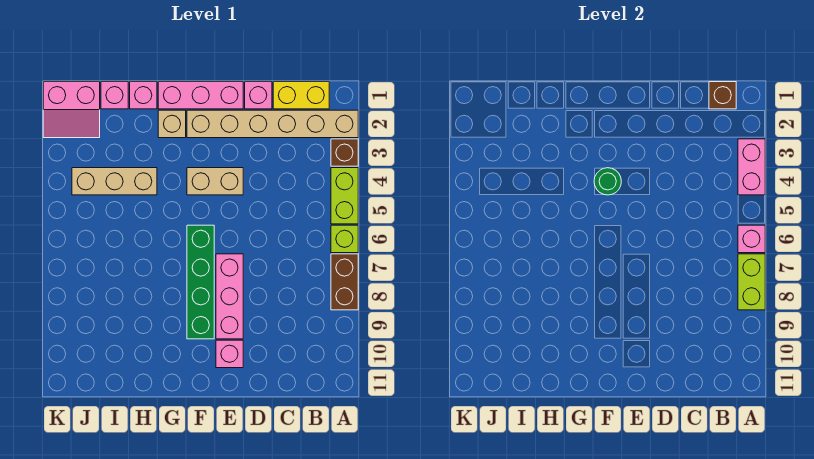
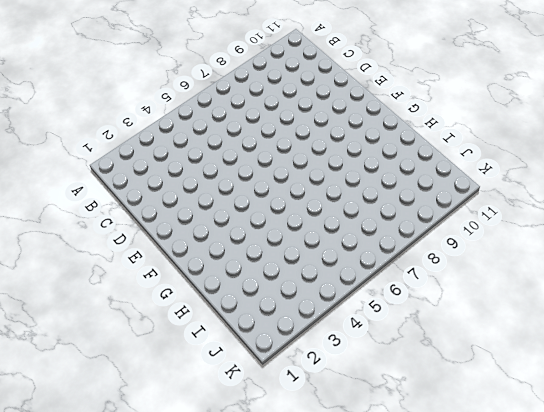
none -> tan brick A2:F2 level 1
none -> brown brick A3 level 1
none -> lime brick A4:A5 level 1

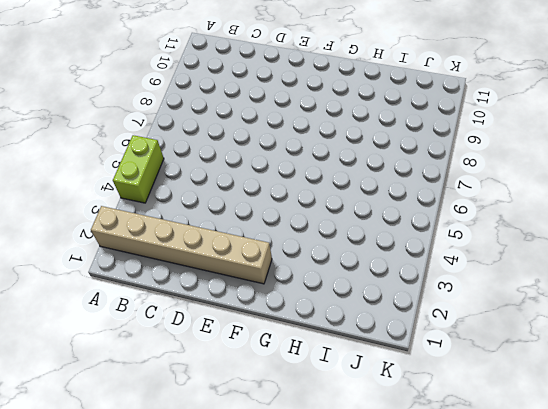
none -> brown brick A3 level 1
none -> lime brick A6 level 1
none -> brown brick A7:A8 level 1

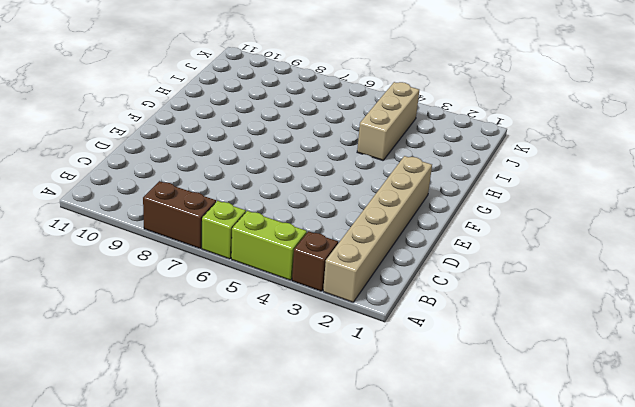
none -> yellow brick B1:C1 level 1
none -> pink brick D1 level 1
none -> pink brick E1:G1 level 1

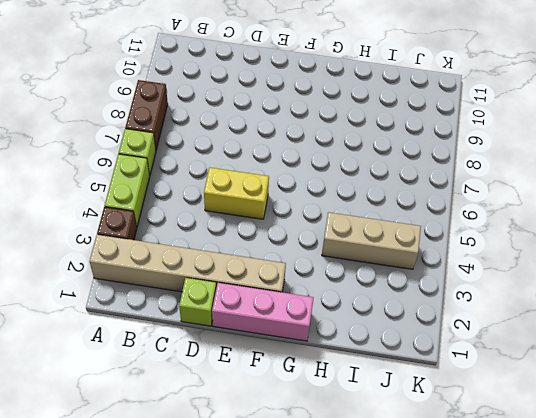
lime brick D1 level 1 -> pink brick D1 level 1
yellow brick D5:E5 level 1 -> yellow brick B1:C1 level 1
none -> tan brick E4:F4 level 1
none -> pink brick E7:E9 level 1
none -> pink brick E10 level 1

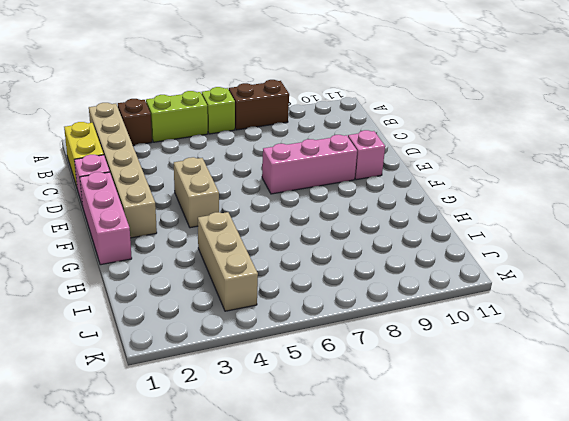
none -> green brick F6:F9 level 1
none -> tan brick G2 level 1
none -> pink brick H1 level 1

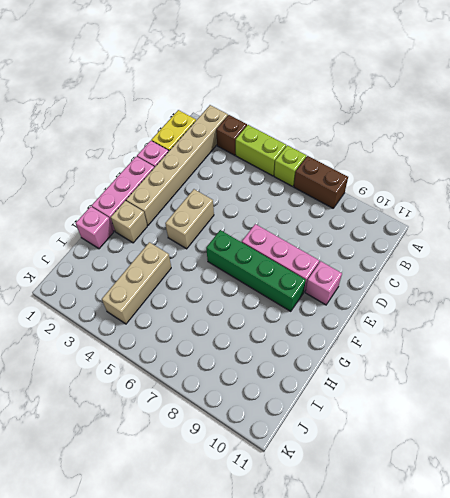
none -> pink brick I1 level 1
none -> pink slope J1:K2 level 1 top 1
none -> pink brick A3:A4 level 2

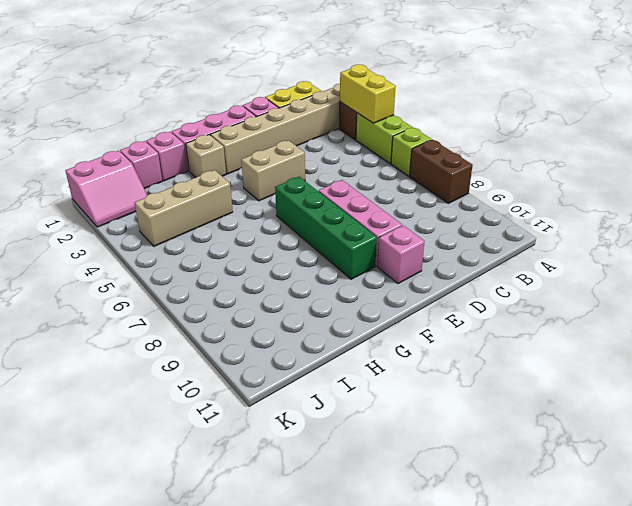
yellow brick A3:A4 level 2 -> pink brick A3:A4 level 2
none -> pink brick A6 level 2
none -> lime brick A7:A8 level 2
none -> brown brick B1 level 2

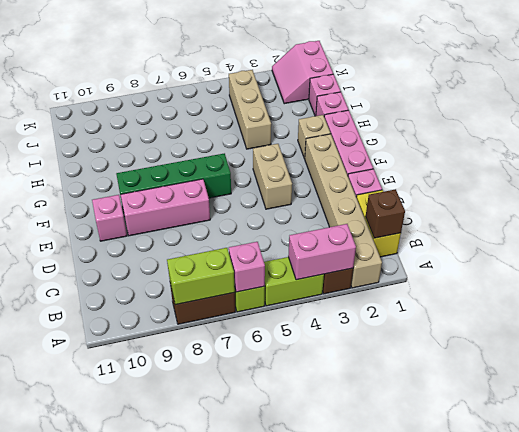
none -> green round brick F4 level 2

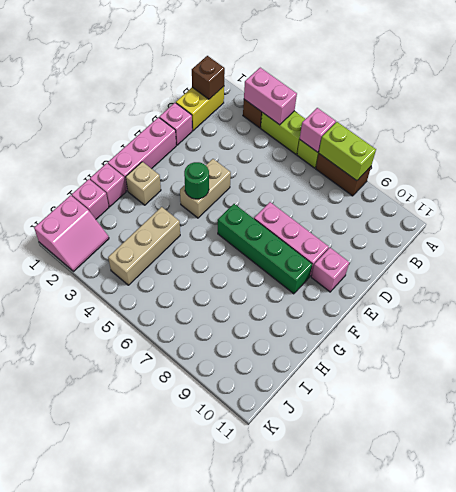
none -> tan brick A2:F2 level 1

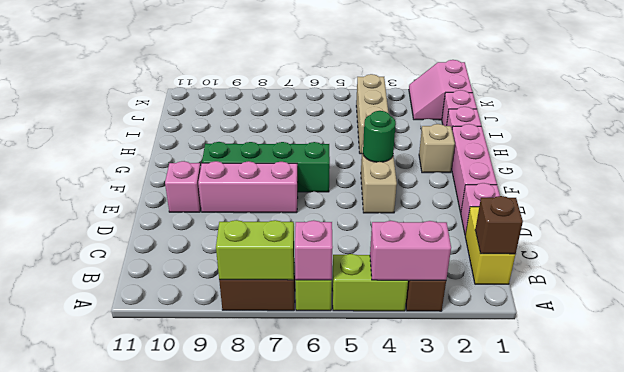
none -> tan brick A2:F2 level 1

